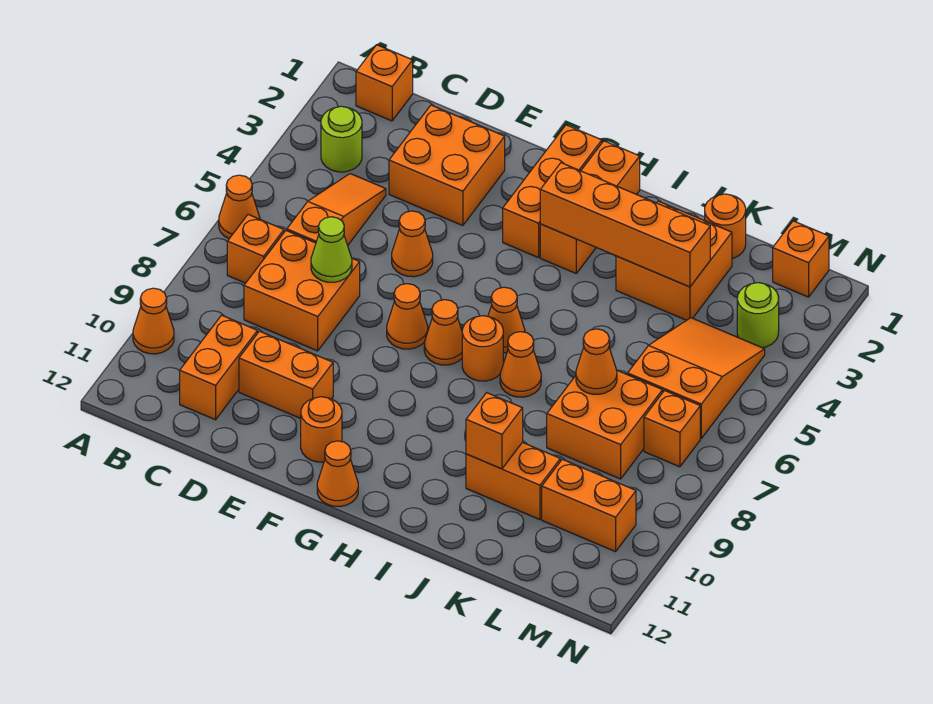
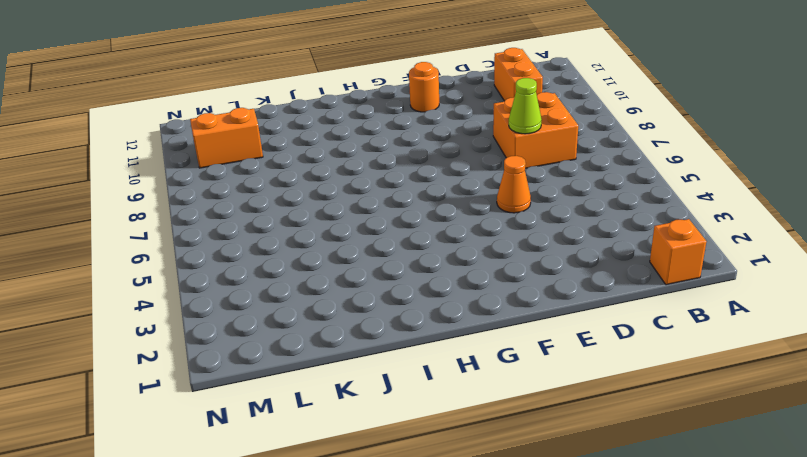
none -> orange cone A6 level 1
none -> orange cone A10 level 1
none -> lime round brick B3 level 1
none -> orange brick B7 level 1

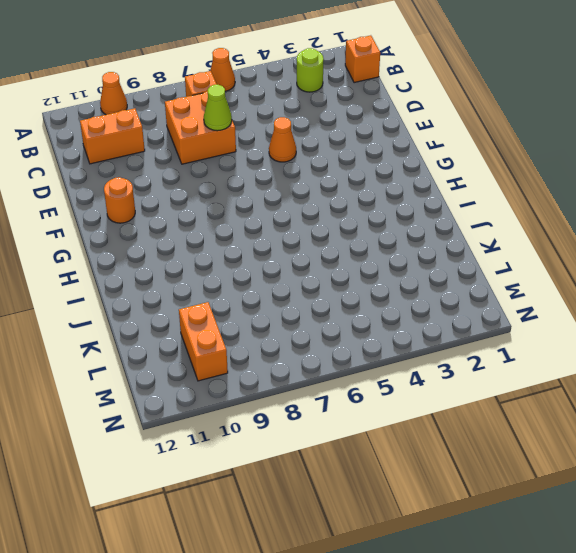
none -> orange slope C4:C6 level 1 top 6
none -> orange brick D2:E3 level 1
none -> orange brick D10:E10 level 1
none -> orange cone F7 level 1

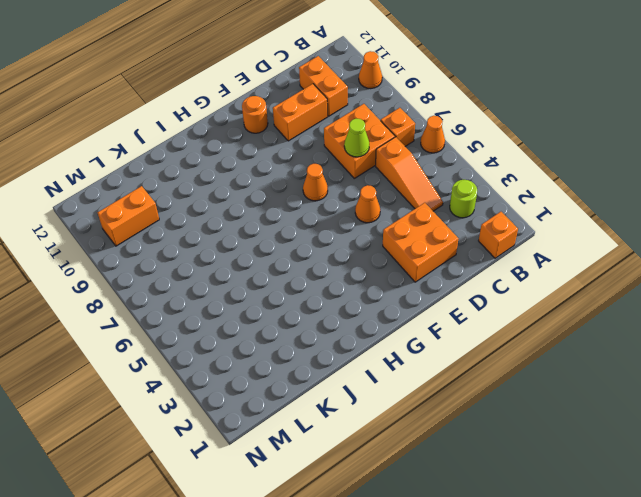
none -> orange brick G1:G3 level 1
none -> orange cone G7 level 1
none -> orange cone G12 level 1
none -> orange brick H1:H3 level 1

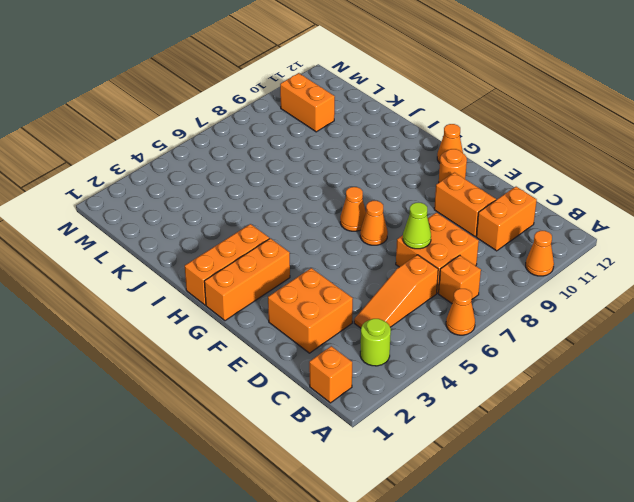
none -> orange cone E5 level 1
none -> orange cone H6 level 1
none -> orange round brick H7 level 1
none -> orange cone I7 level 1

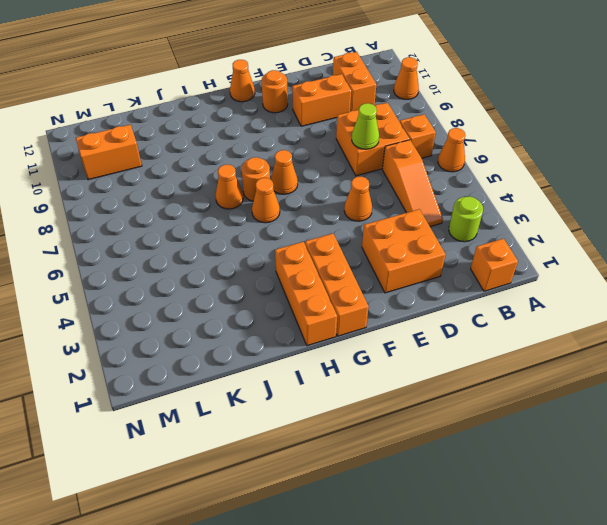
none -> orange cone F7 level 1
none -> orange brick J2:K3 level 1
none -> orange brick J10:K10 level 1
none -> orange round brick K1 level 1

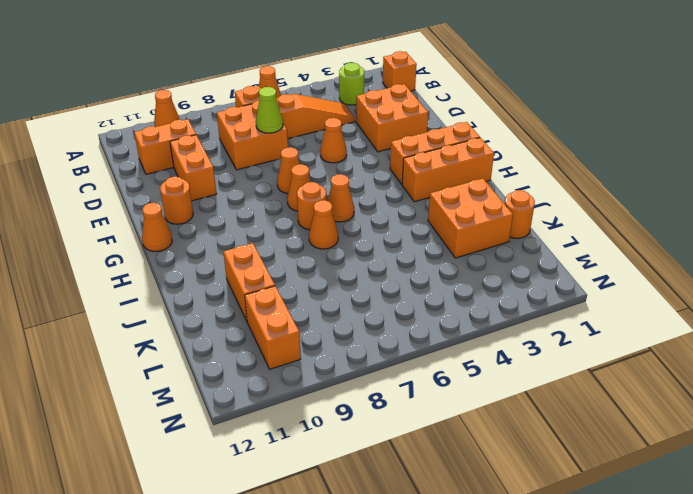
none -> orange brick K7:L8 level 1
none -> orange slope L4:M6 level 1 top 6
none -> orange brick M1 level 1
none -> lime round brick M3 level 1

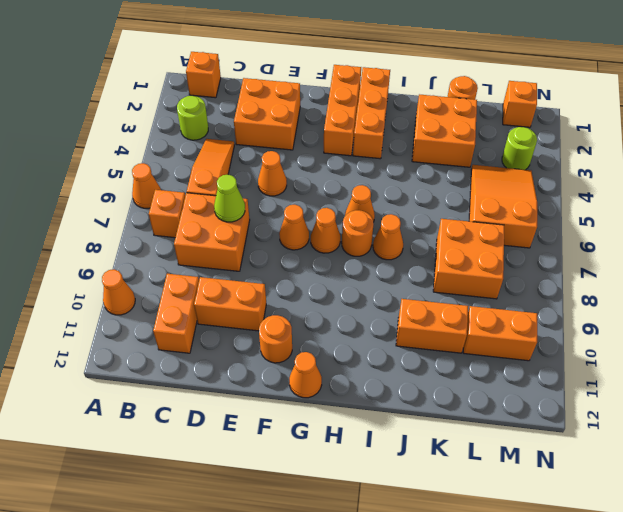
none -> orange brick M7 level 1
none -> orange brick H3:K3 level 2
none -> orange brick J10 level 2
none -> orange cone K7 level 2

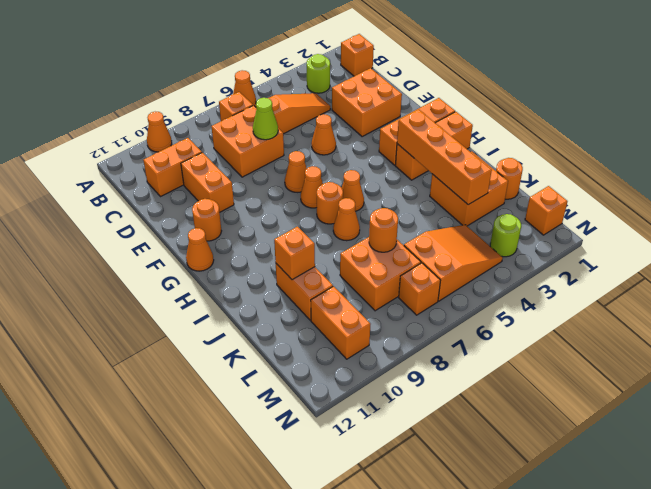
orange round brick K7 level 2 -> orange cone K7 level 2

